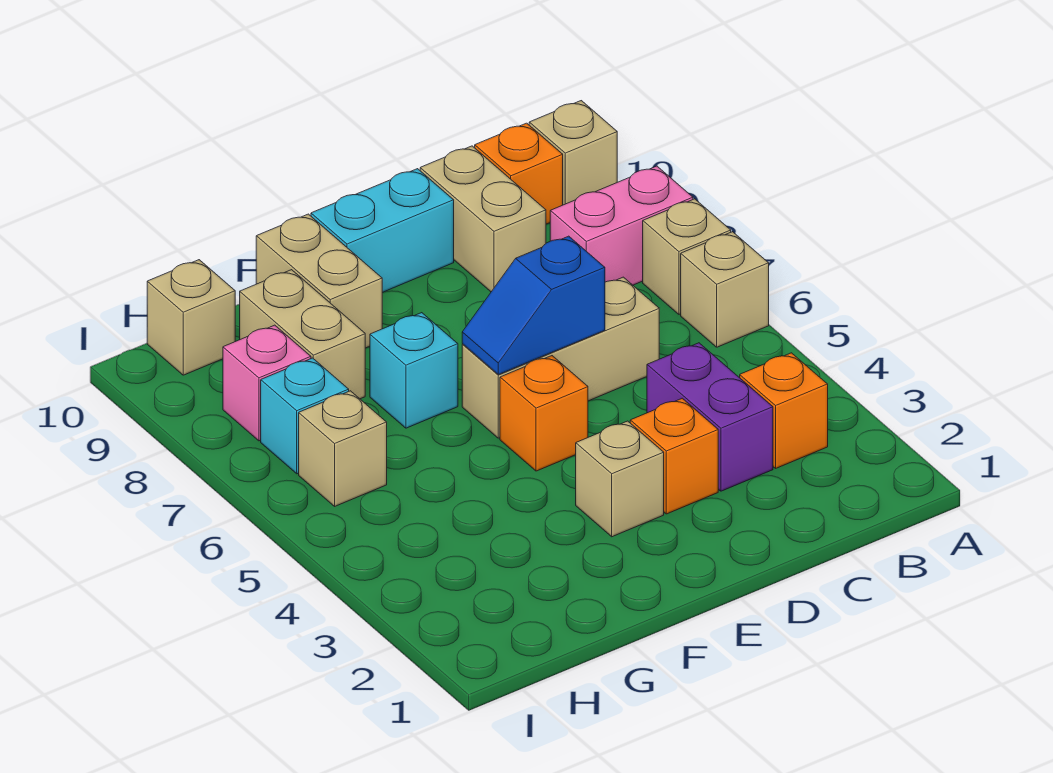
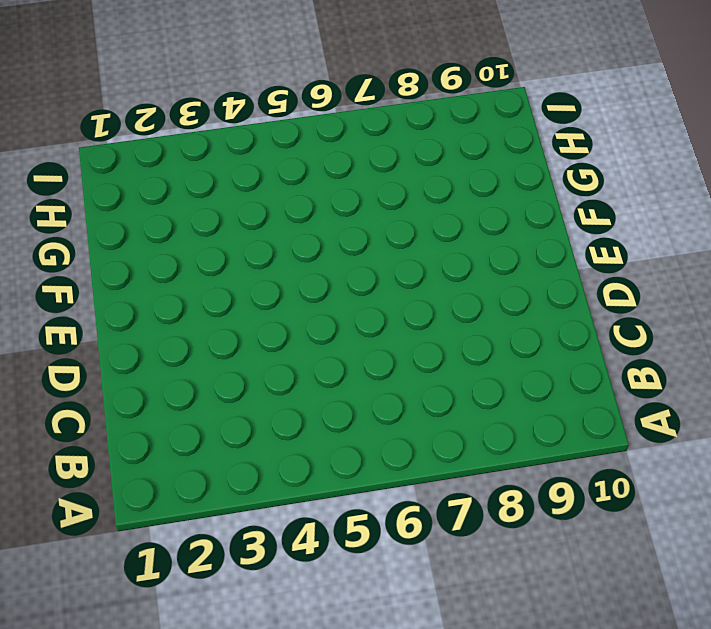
none -> tan brick A6 level 1
none -> tan brick A7 level 1
none -> pink brick A8:B8 level 1

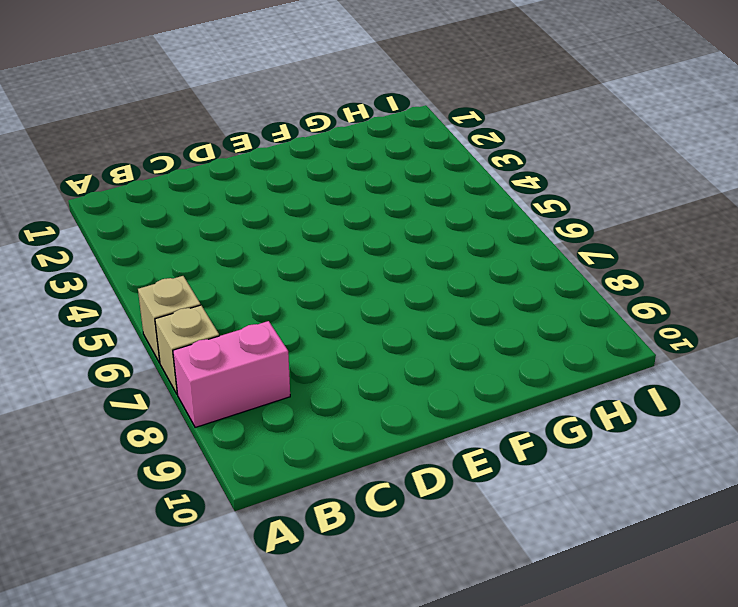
none -> tan brick A10 level 1
none -> orange brick B3 level 1
none -> orange brick B10 level 1

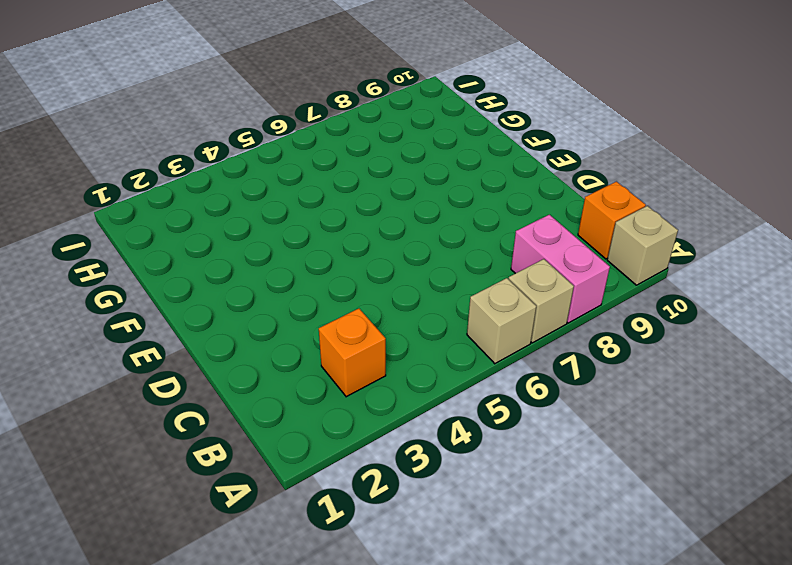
none -> purple brick C3:C4 level 1
none -> tan brick C6:E6 level 1
none -> tan brick C9:C10 level 1

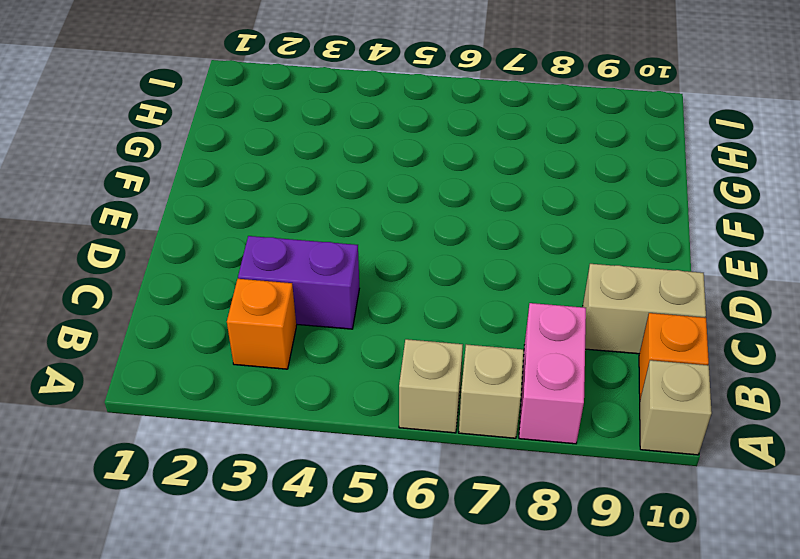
none -> tan brick C6:E6 level 1
none -> orange brick D3 level 1
none -> cyan brick D10:E10 level 1

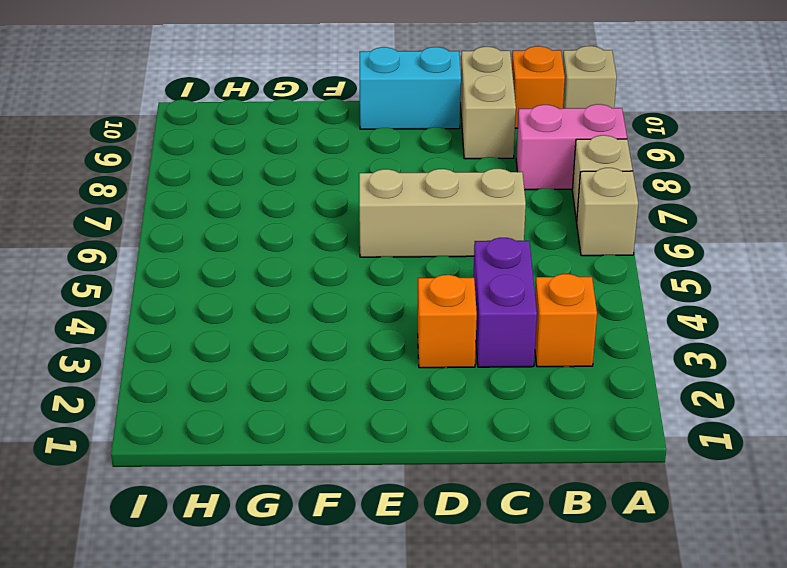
none -> tan brick E3 level 1
none -> orange brick E5 level 1
none -> cyan brick F7 level 1

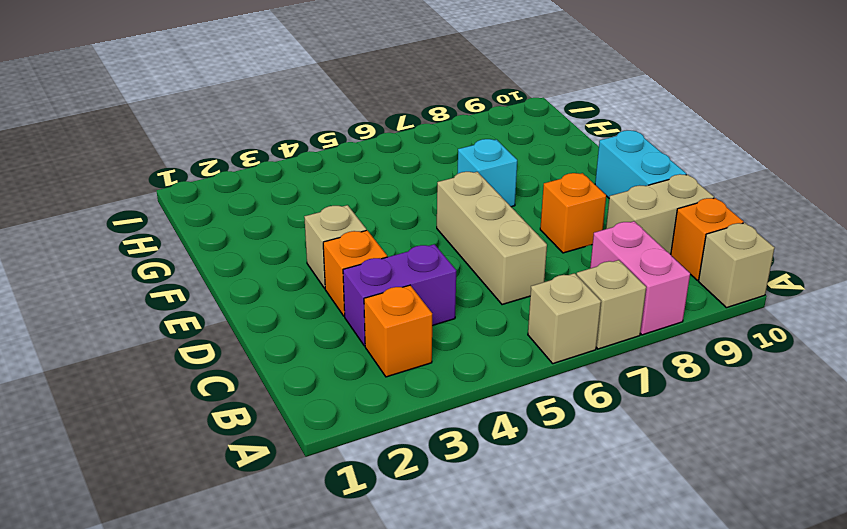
orange brick D8 level 1 -> orange brick E5 level 1
none -> tan brick F9:F10 level 1
none -> tan brick G8:G9 level 1
none -> tan brick H6 level 1

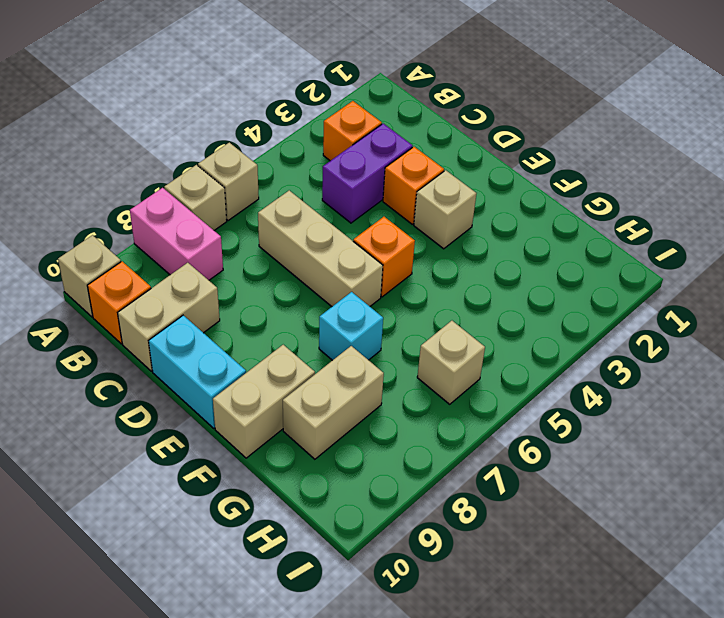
none -> cyan brick H7 level 1
none -> pink brick H8 level 1
none -> tan brick H10 level 1

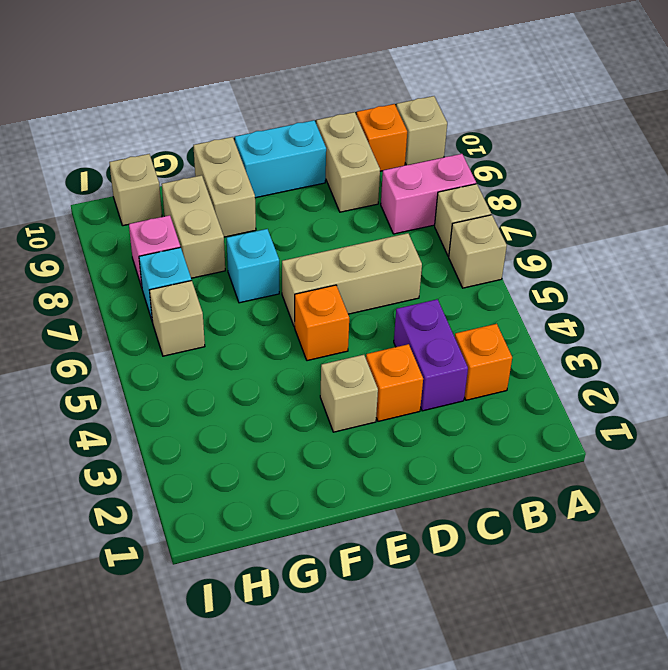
none -> blue slope D6:E6 level 2 top D

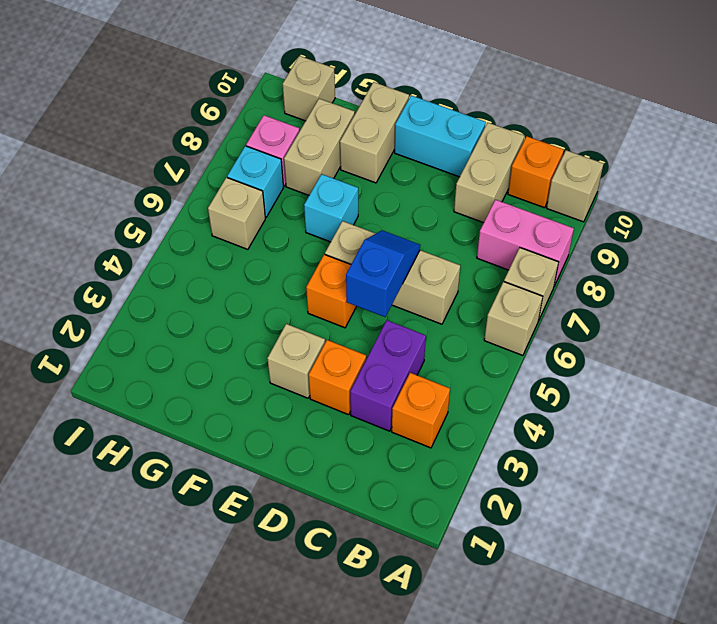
blue slope D5:D6 level 2 top 5 -> blue slope D6:E6 level 2 top D

